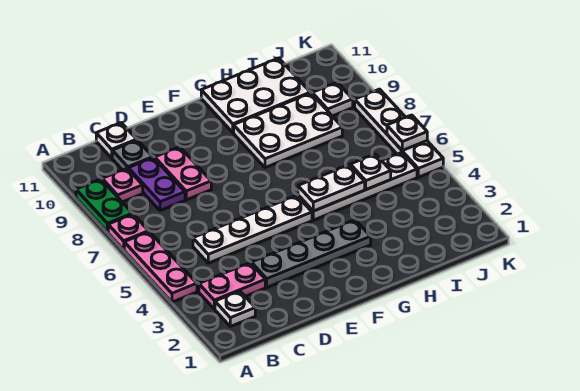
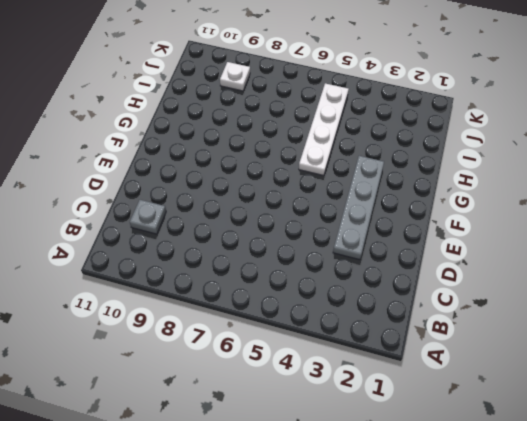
none -> pink plate A4:A6 level 1
none -> pink plate A7 level 1
none -> green plate A8:A9 level 1

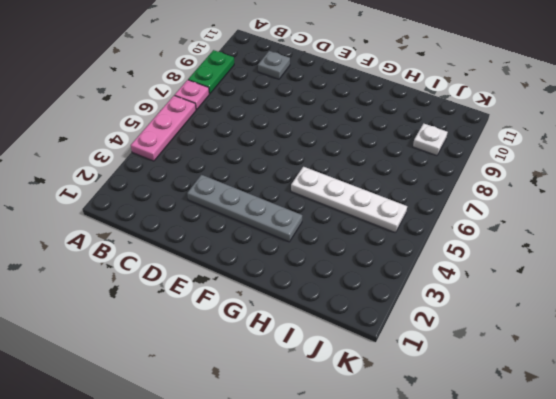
none -> white plate B2 level 1
none -> pink plate B3:C3 level 1
none -> pink plate B9 level 1

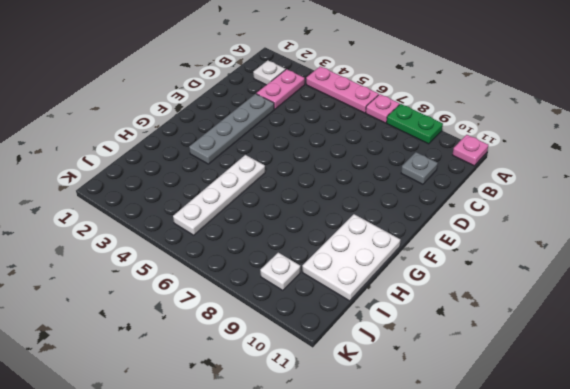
pink plate A11 level 1 -> pink plate B9 level 1
none -> white plate C5:F5 level 1
none -> purple plate C8:C9 level 1
none -> white plate C11 level 1

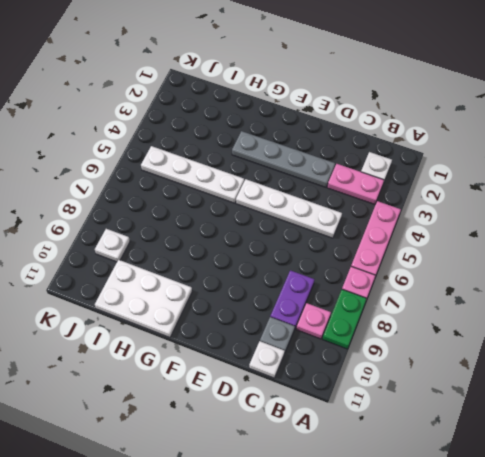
none -> pink plate D8:D9 level 1
none -> white plate G8:I9 level 1
none -> white plate K5:K8 level 1

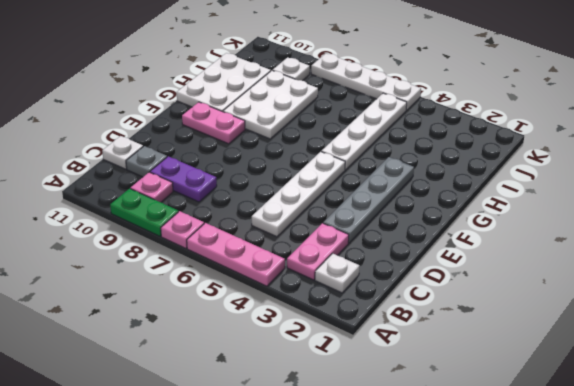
pink plate F9:F10 level 1 -> pink plate D8:D9 level 1
none -> white plate G5:H5 level 2
none -> white plate I5 level 2
none -> white plate K6 level 2

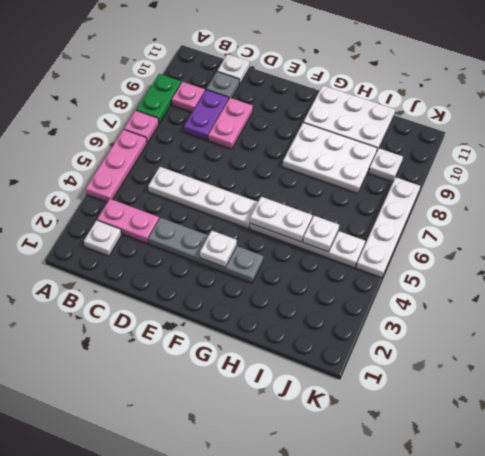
white plate F3 level 2 -> white plate K6 level 2

